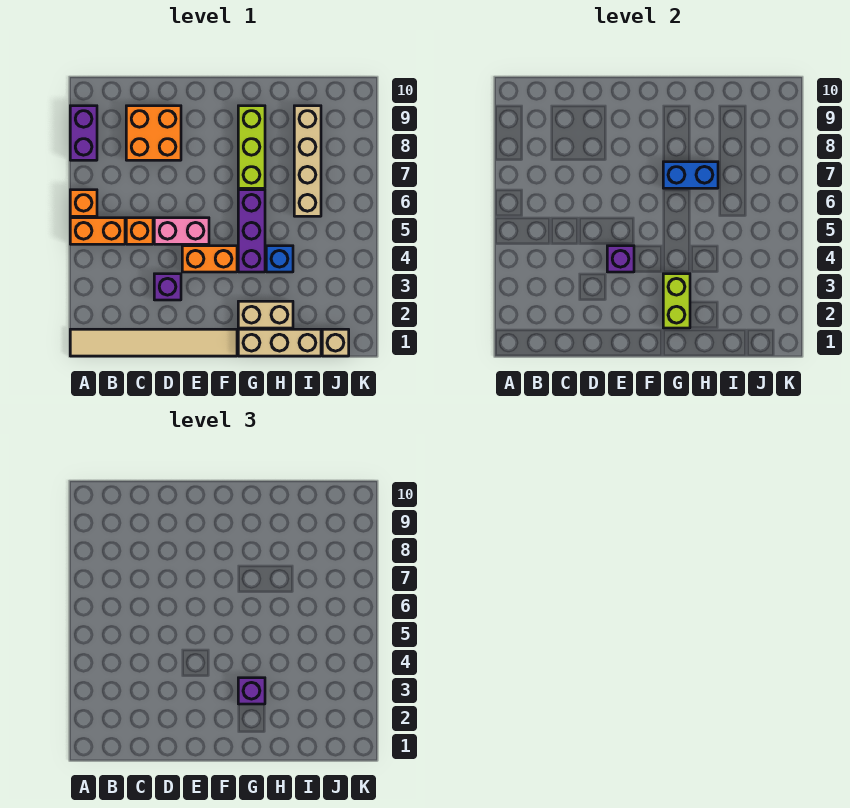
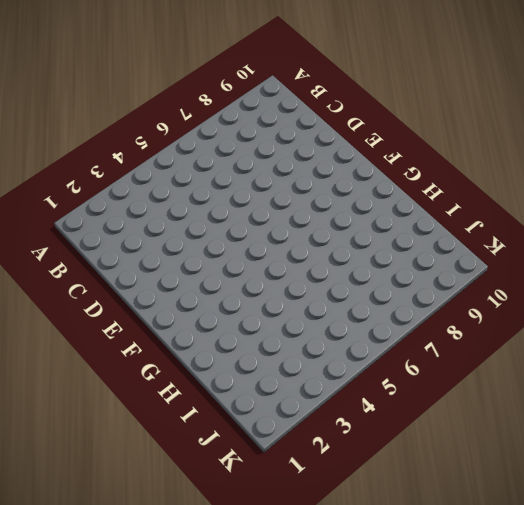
none -> tan tile A1:F1 level 1
none -> orange brick A5:B5 level 1
none -> orange brick A6 level 1

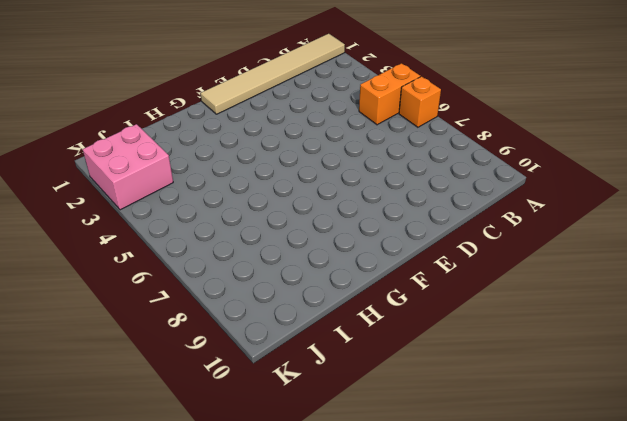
pink brick J2:K3 level 1 -> none
none -> purple brick A8:A9 level 1
none -> orange brick C5 level 1
none -> orange brick C8:D9 level 1

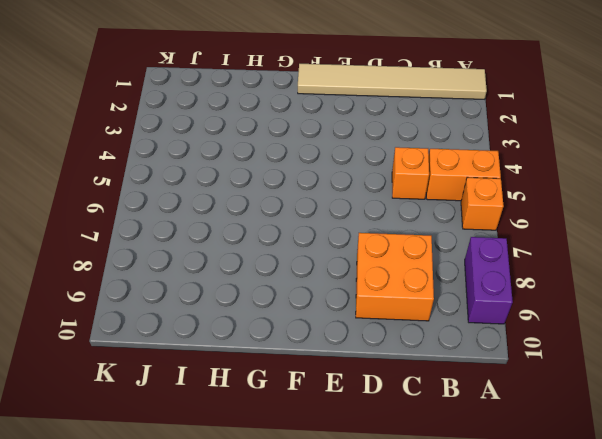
none -> purple brick D3 level 1
none -> pink brick D5:E5 level 1
none -> orange brick E4:F4 level 1

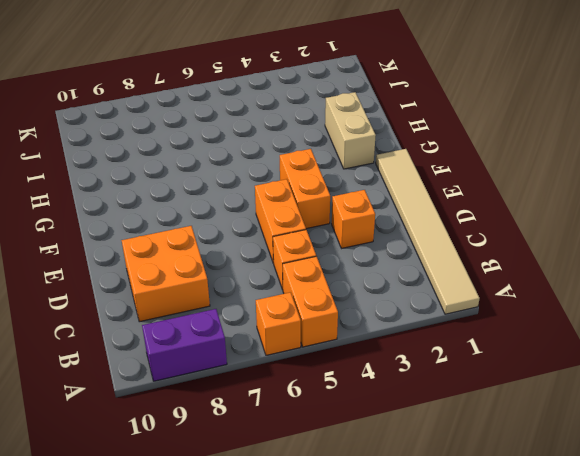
orange brick D3 level 1 -> purple brick D3 level 1
orange brick D5:E5 level 1 -> pink brick D5:E5 level 1
none -> tan brick G1:I1 level 1
none -> purple brick G4:G6 level 1
none -> lime brick G7:G9 level 1

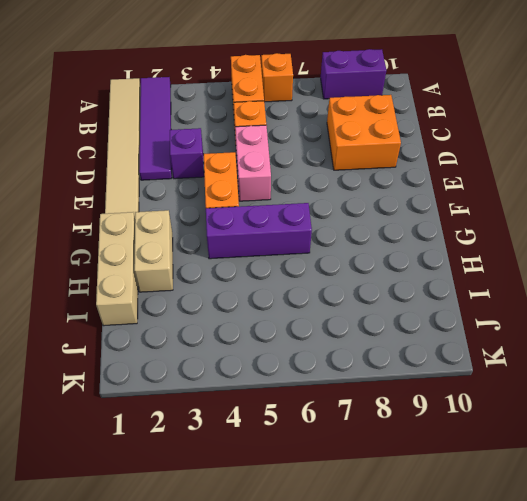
purple tile A2:D2 level 1 -> none
none -> lime brick G7:G9 level 1
none -> blue brick H4 level 1
none -> tan brick I6:I9 level 1

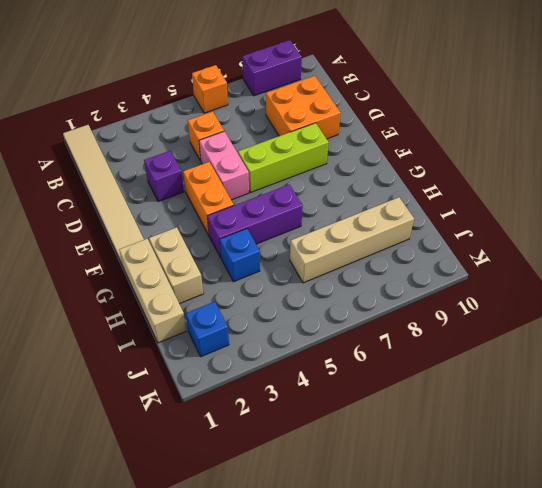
lime brick E6:E8 level 1 -> lime brick G7:G9 level 1
blue brick J2 level 1 -> none
none -> orange brick A5:B5 level 1
none -> tan brick J1 level 1
none -> purple brick E4 level 2

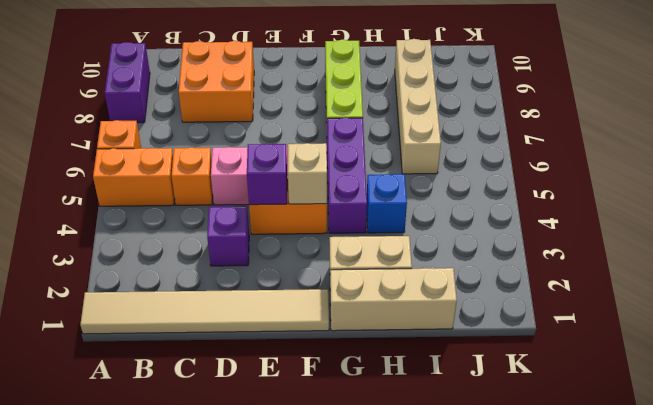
tan brick F4 level 2 -> tan brick J1 level 1
none -> lime brick G2:G3 level 2
none -> blue brick G7:H7 level 2
none -> purple brick G3 level 3

